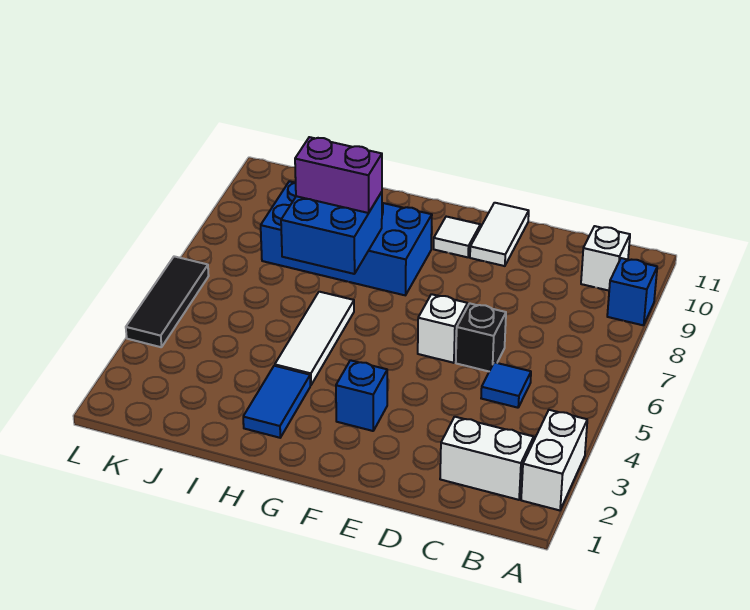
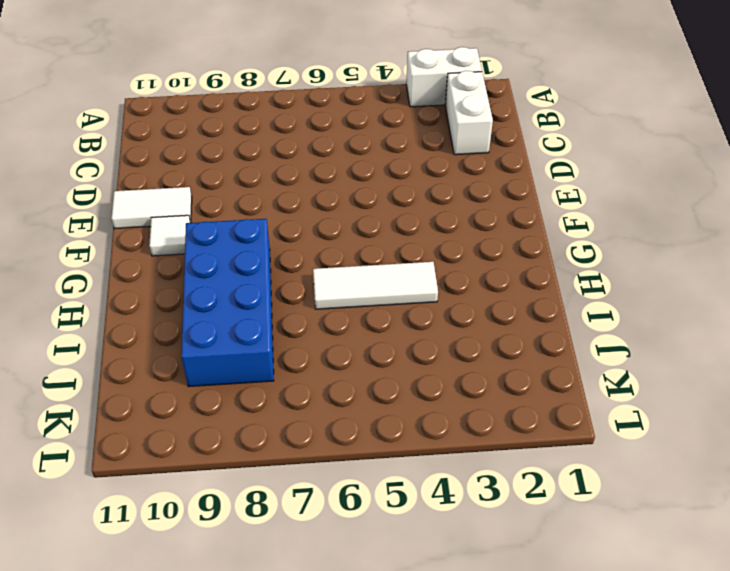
none -> blue brick A9 level 1
none -> white brick B10 level 1
none -> blue tile C5 level 1

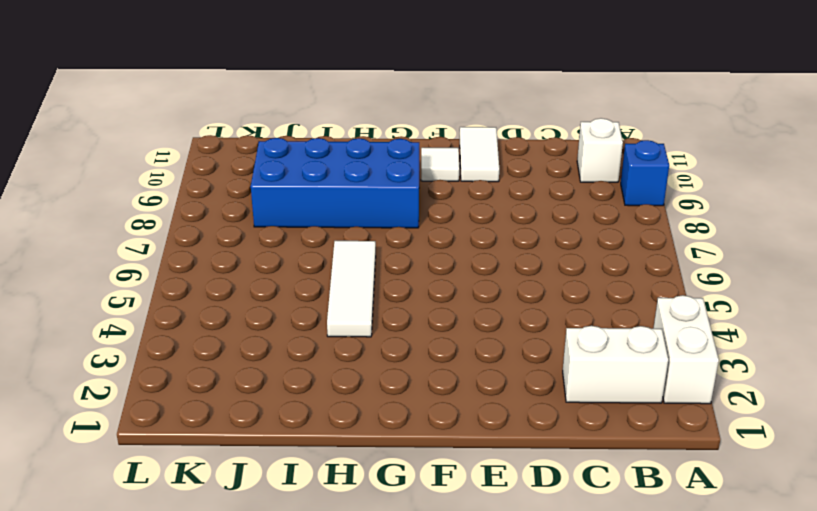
none -> blue tile C5 level 1
none -> black brick D6 level 1
none -> white brick E6 level 1

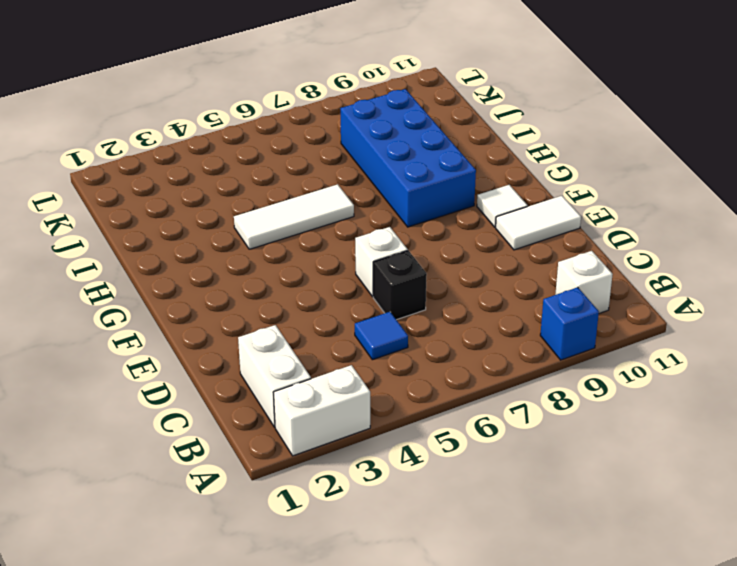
none -> blue brick F3 level 1
none -> blue tile H2:H3 level 1
none -> black tile L4:L6 level 1

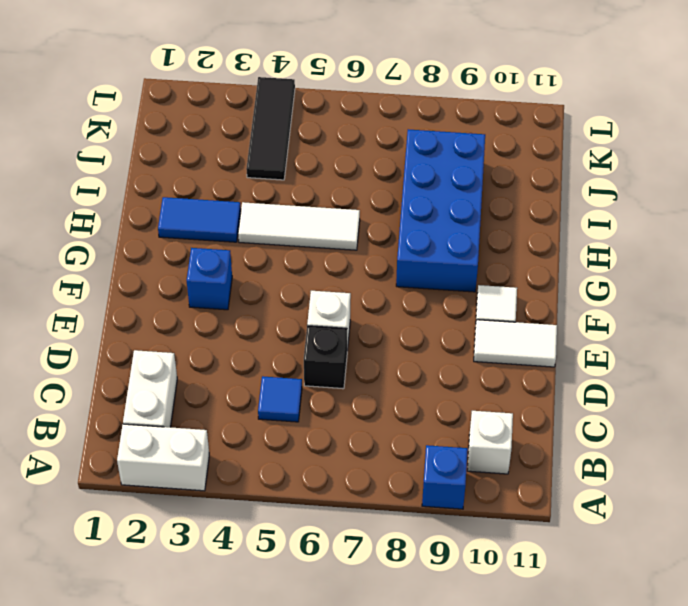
black tile J4:L4 level 1 -> black tile L4:L6 level 1
none -> blue brick H7:I8 level 2
none -> purple brick H8:I8 level 3

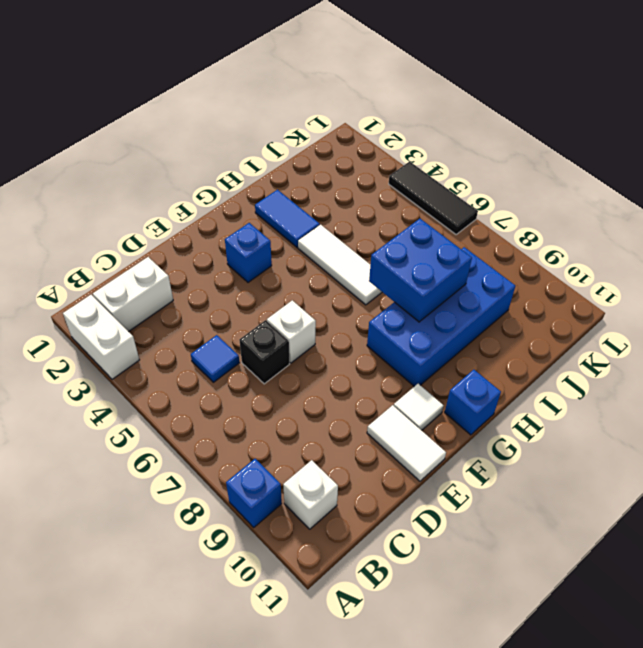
blue brick G11 level 1 -> none
none -> purple brick H8:I8 level 3

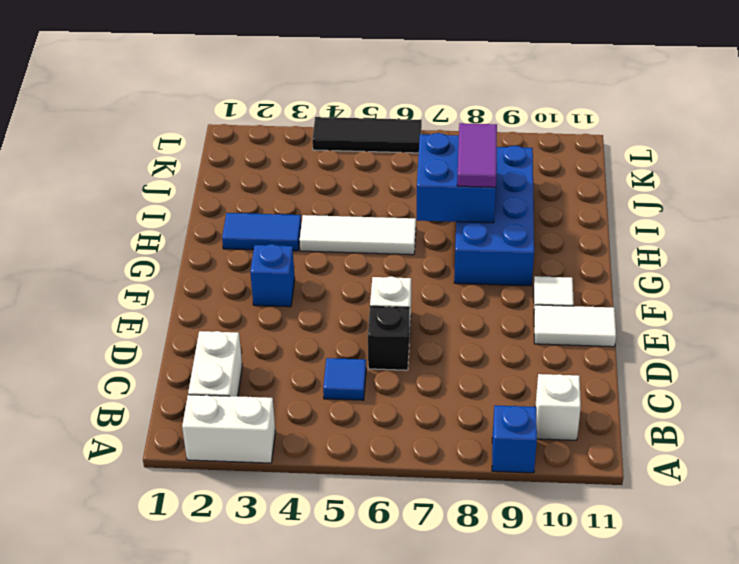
purple tile H8:I8 level 3 -> purple brick H8:I8 level 3

